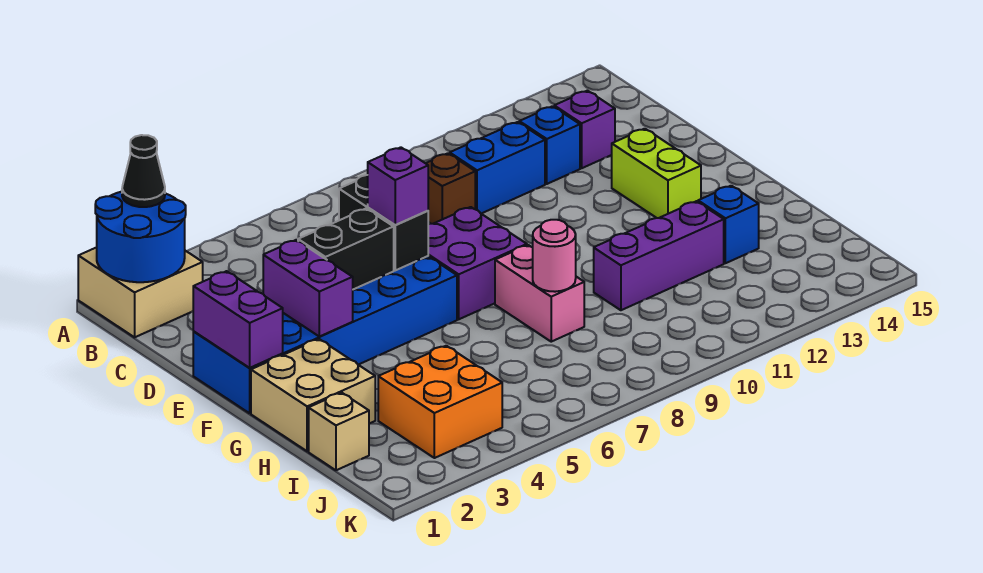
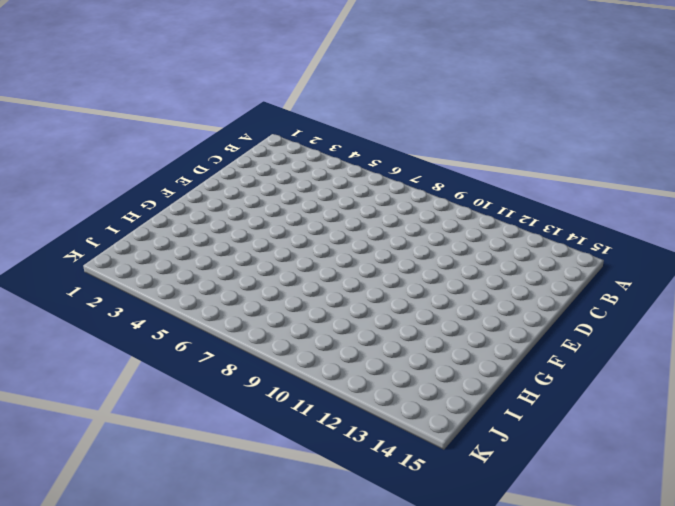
none -> tan brick A1:B2 level 1
none -> brown brick C9 level 1
none -> blue brick C10:C11 level 1

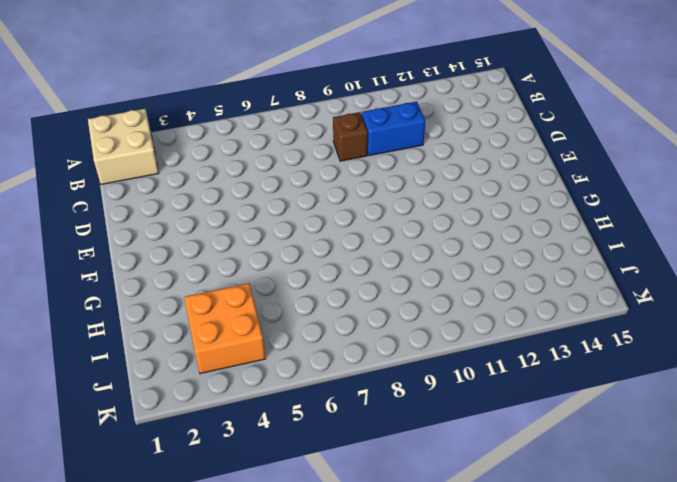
none -> blue brick C12 level 1
none -> purple brick C13 level 1
none -> blue brick E1:F6 level 1

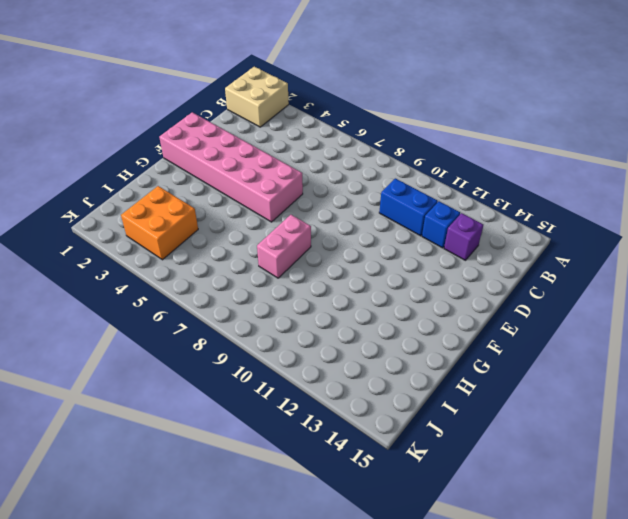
pink brick E1:F6 level 1 -> blue brick E1:F6 level 1
none -> brown brick C9 level 1
none -> purple brick E7:F8 level 1
none -> lime brick E13:F13 level 1

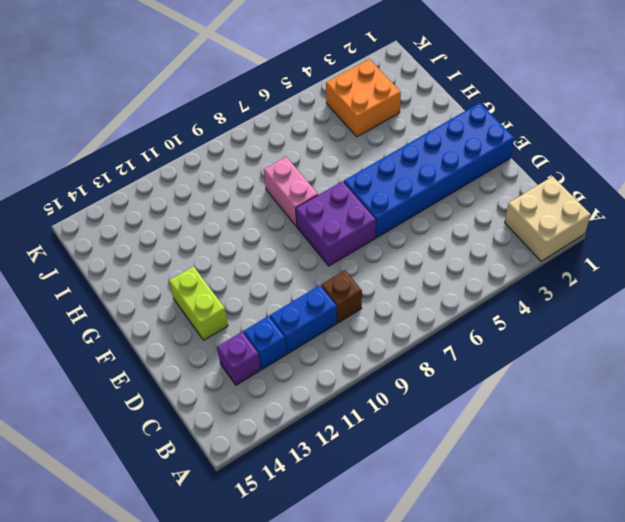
none -> tan brick G1:H2 level 1
none -> purple brick H10:H12 level 1
none -> blue brick H13 level 1

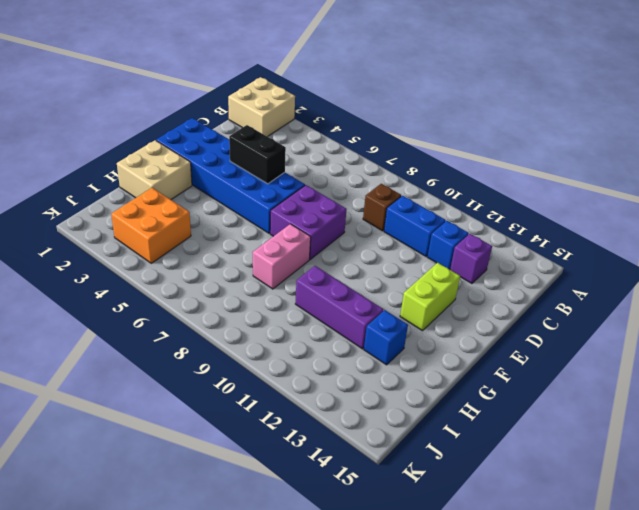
none -> tan brick I1 level 1
none -> blue round brick A1:B2 level 2
none -> black brick D6:E6 level 2

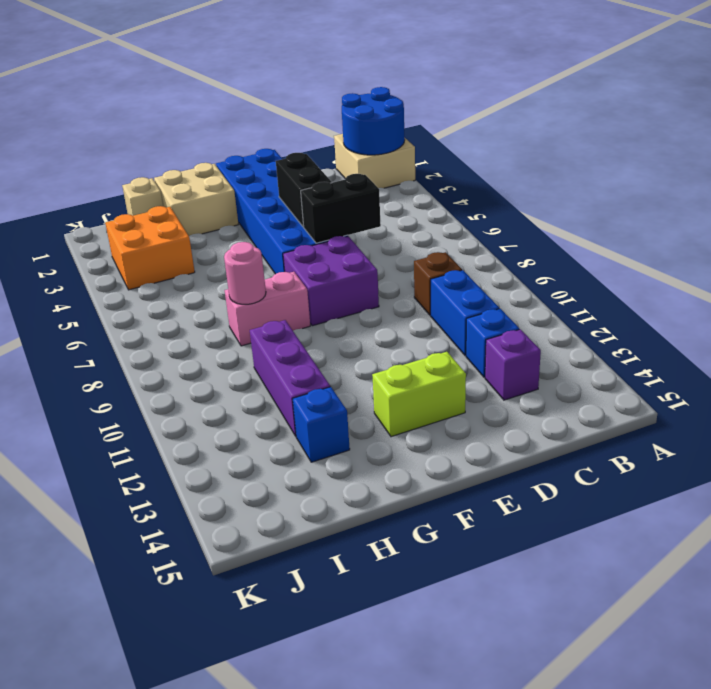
none -> purple brick E1:F1 level 2
none -> purple brick E3:F3 level 2
none -> black cone A2 level 3

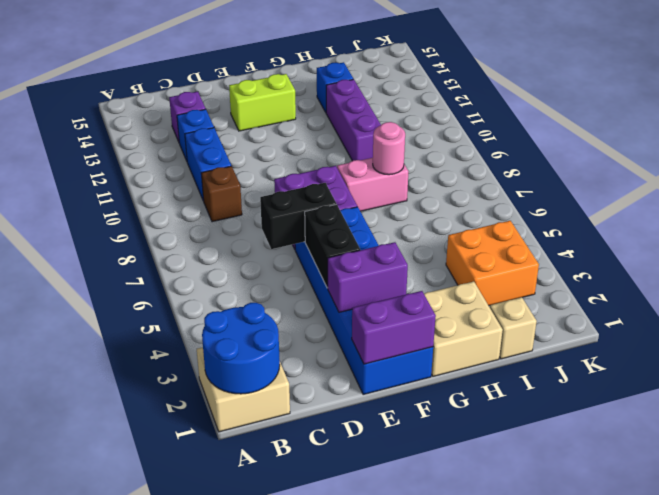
none -> black cone A2 level 3
none -> purple brick E6 level 3

